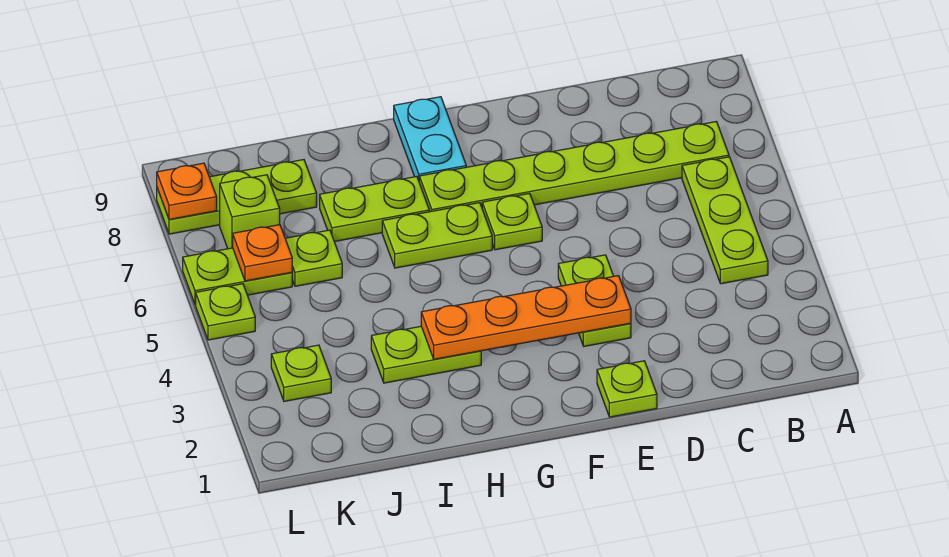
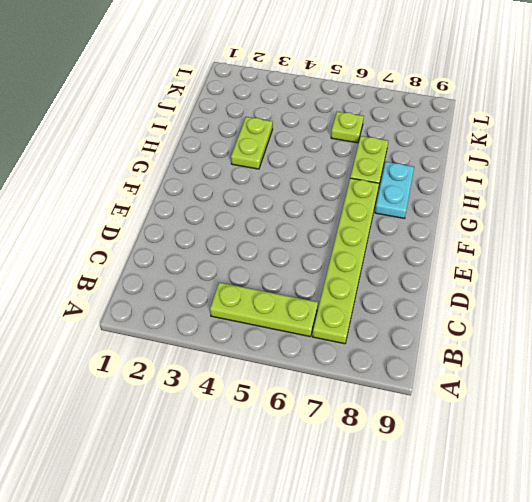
cyan plate G8:H8 level 1 -> cyan plate G8:G9 level 1
none -> lime plate E1 level 1
none -> lime plate E3:E4 level 1
none -> lime plate F6 level 1

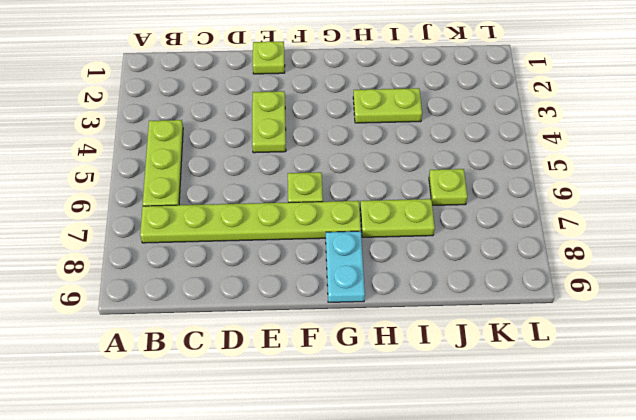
none -> lime plate G6:H6 level 1
none -> lime plate J8:L8 level 1
none -> lime plate K3 level 1

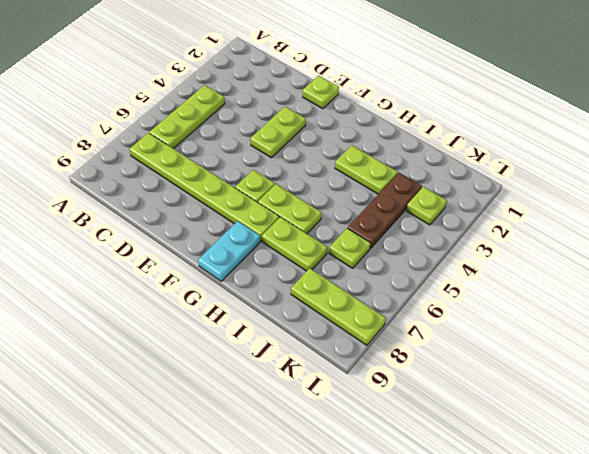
brown plate J3:J5 level 1 -> none
none -> lime plate K6:L6 level 1
none -> lime brick K7 level 1
none -> lime plate L5 level 1

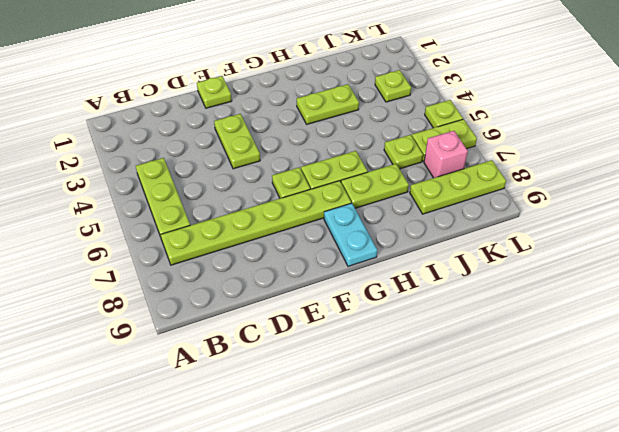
pink brick K7 level 1 -> lime brick K7 level 1
none -> orange plate E3:H3 level 2
none -> orange plate K6 level 2
none -> orange plate L8 level 2

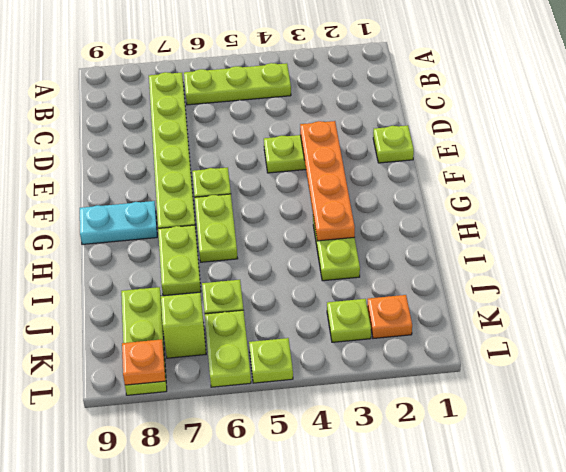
orange plate K2 level 1 -> orange plate K6 level 2

